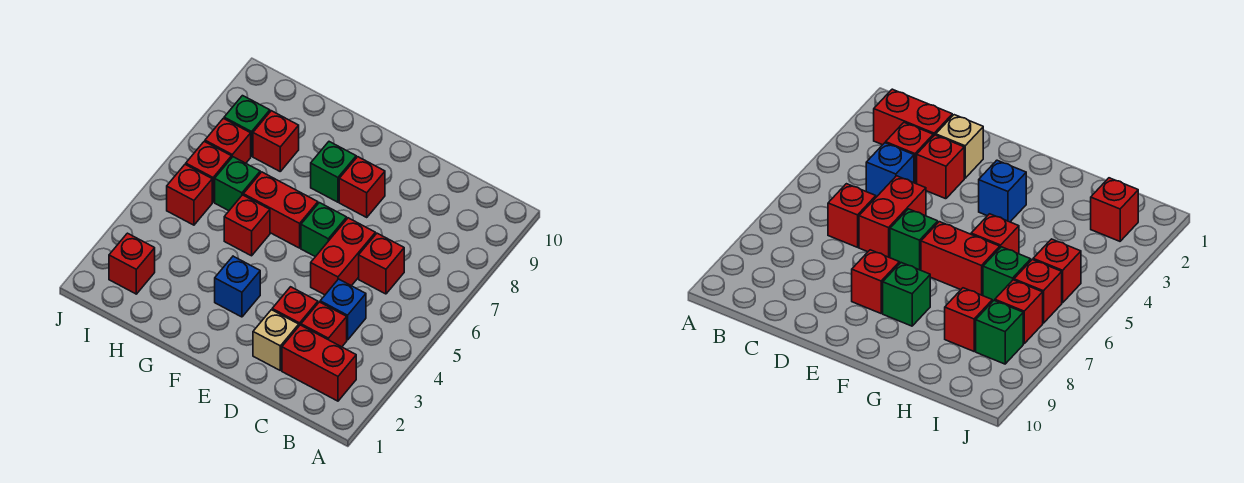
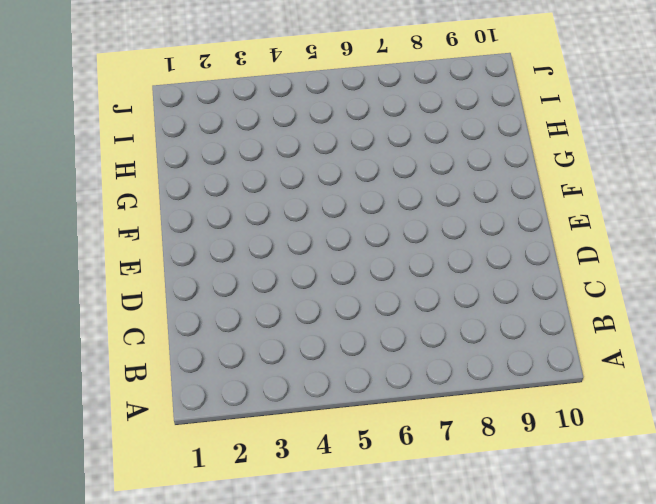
none -> red brick B2:C2 level 1
none -> red brick C3 level 1
none -> blue brick C4 level 1

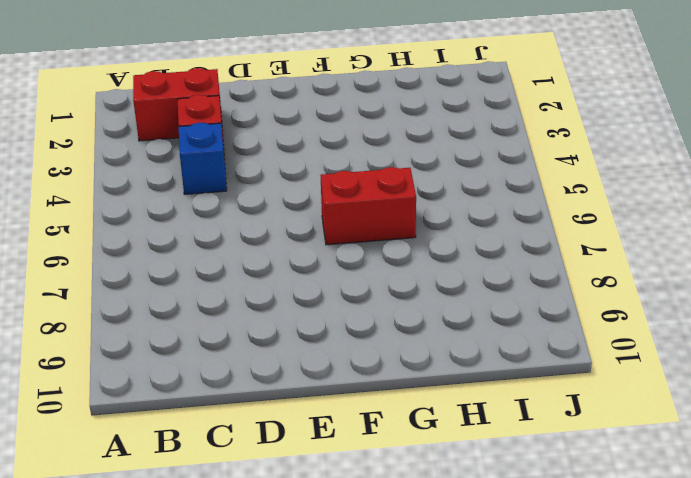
none -> red brick C6 level 1
none -> tan brick D2 level 1
none -> red brick D3 level 1

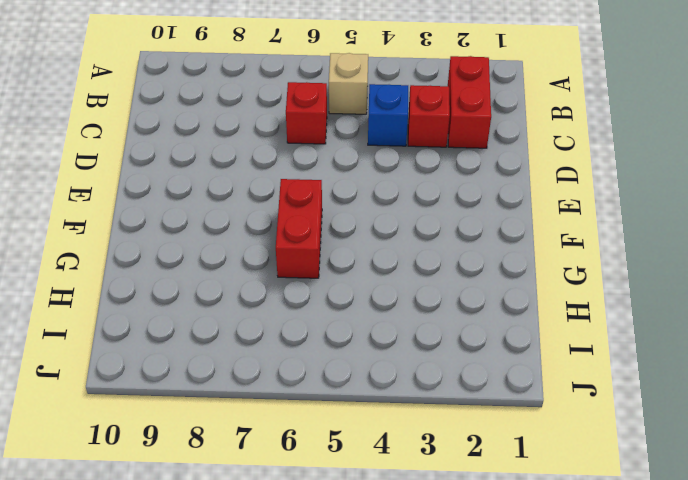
tan brick B5 level 1 -> tan brick D2 level 1
none -> red brick D3 level 1
none -> red brick D5:D6 level 1
none -> green brick E6 level 1

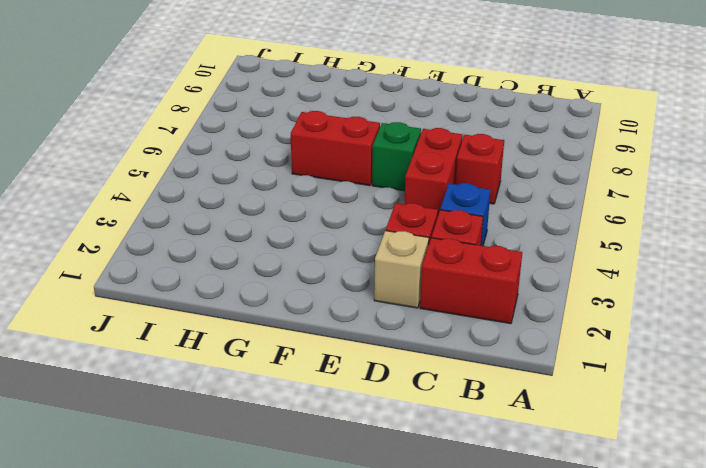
none -> red brick E8 level 1
none -> blue brick F3 level 1
none -> green brick F8 level 1

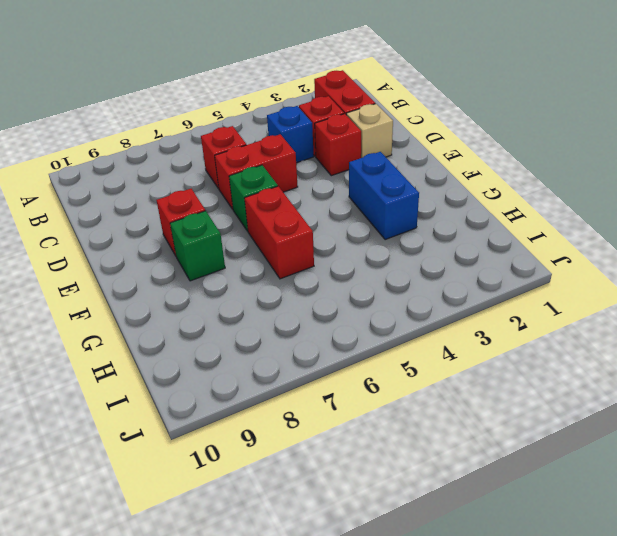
blue brick F3:G3 level 1 -> blue brick F3 level 1
none -> red brick G5 level 1
none -> green brick H6 level 1
none -> red brick H8 level 1

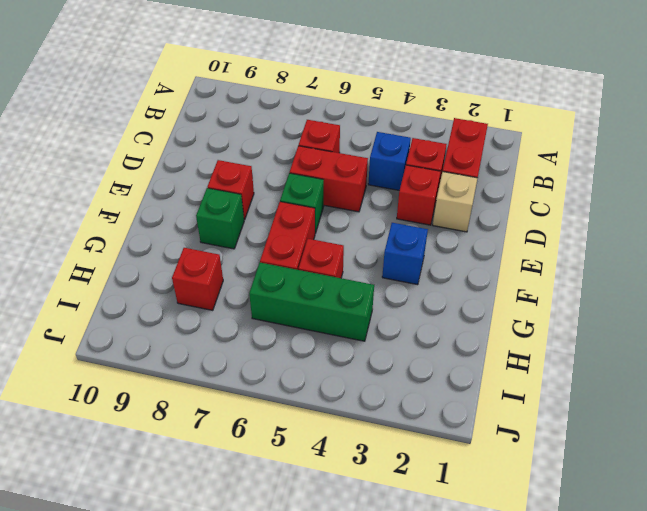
green brick H4:H6 level 1 -> green brick H6 level 1
none -> red brick I2 level 1
none -> red brick I5 level 1
none -> red brick I6 level 1

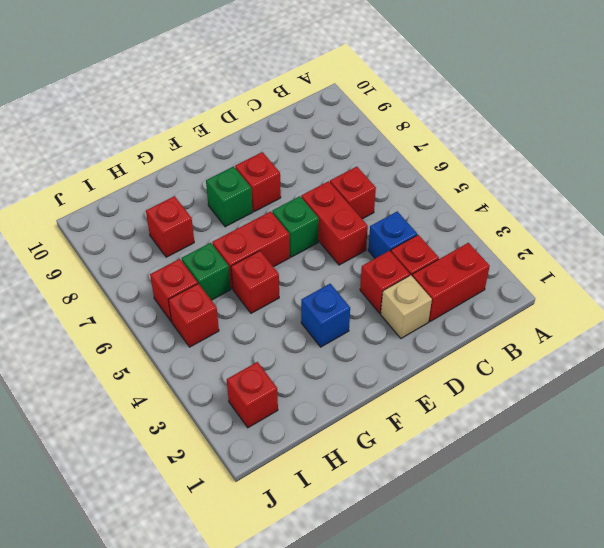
none -> red brick I7 level 1
none -> green brick I8 level 1

